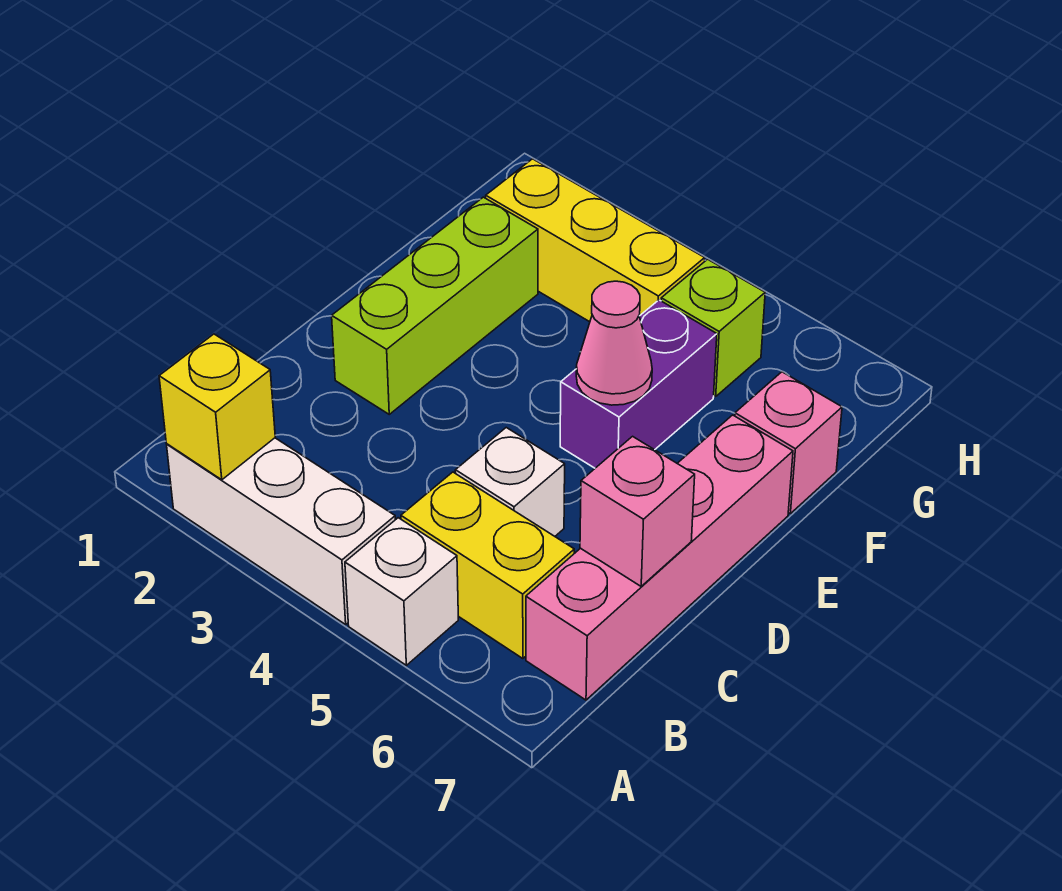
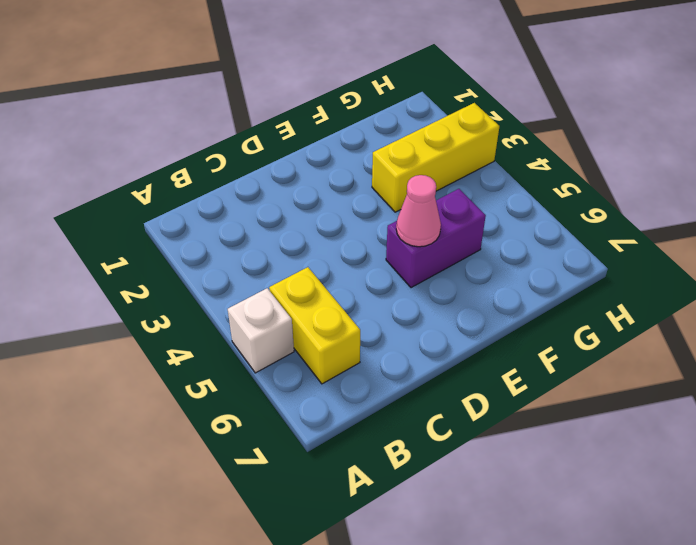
yellow brick F3:H3 level 1 -> yellow brick G2:G4 level 1
none -> white brick A2:A4 level 1
none -> pink brick B7:E7 level 1
none -> white brick C5 level 1

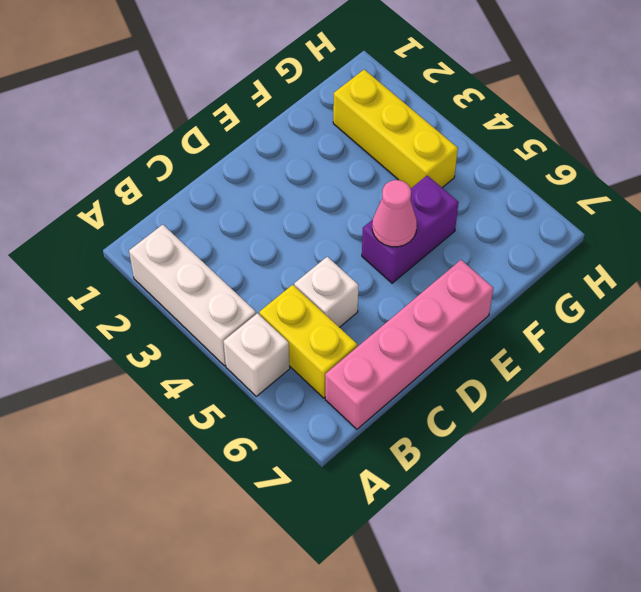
none -> lime brick D2:F2 level 1
none -> pink brick F7 level 1
none -> lime brick G5 level 1

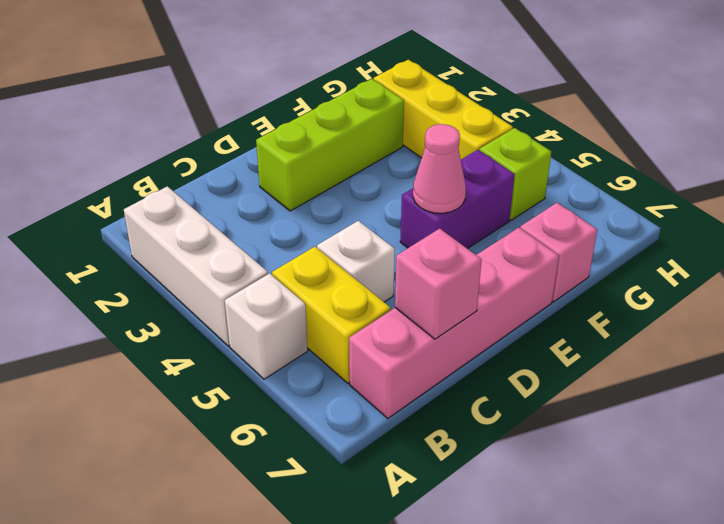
none -> yellow brick A2 level 2

